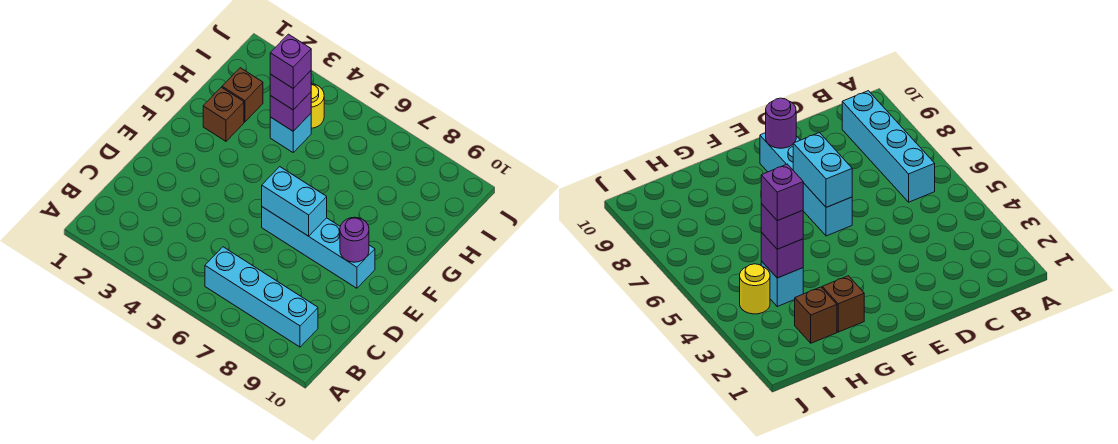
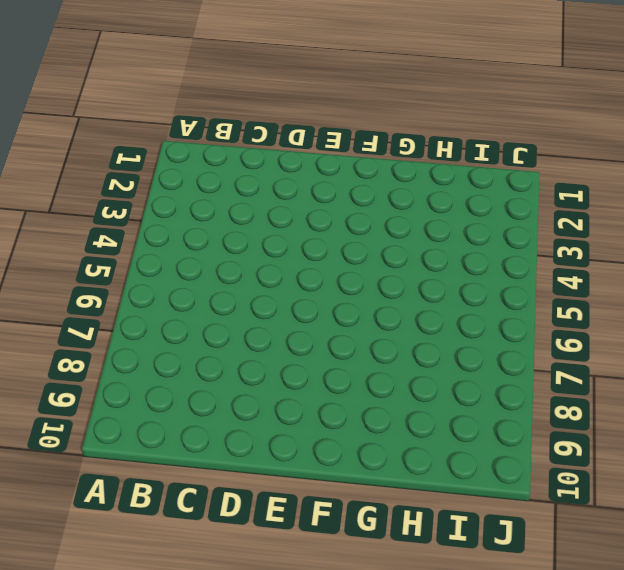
none -> cyan brick B6:B9 level 1
none -> cyan brick E6:E9 level 1

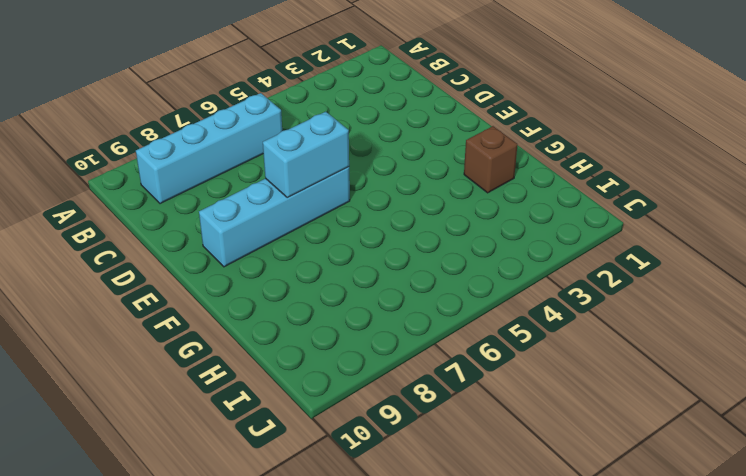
none -> brown brick H2 level 1
none -> cyan brick H4 level 1

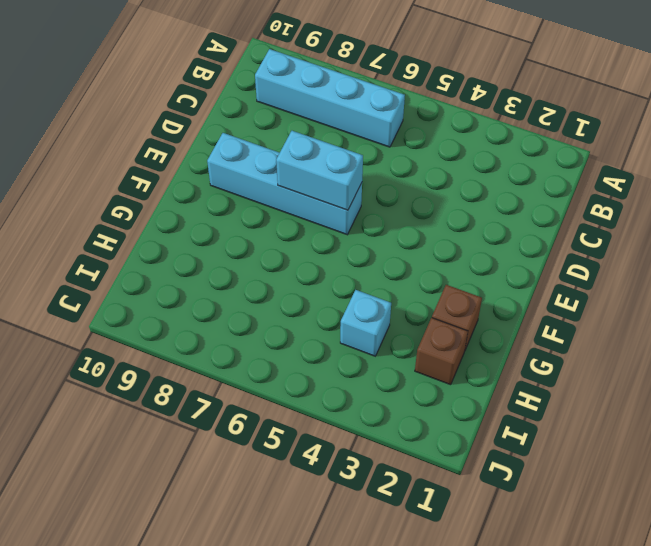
none -> yellow round brick I4 level 1
none -> purple round brick E9 level 2

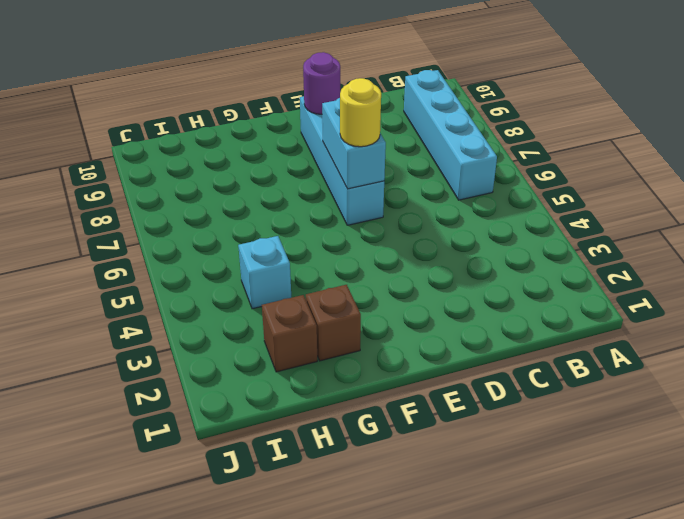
yellow round brick E6 level 3 -> yellow round brick I4 level 1
none -> purple brick H4 level 2
none -> purple brick H4 level 3

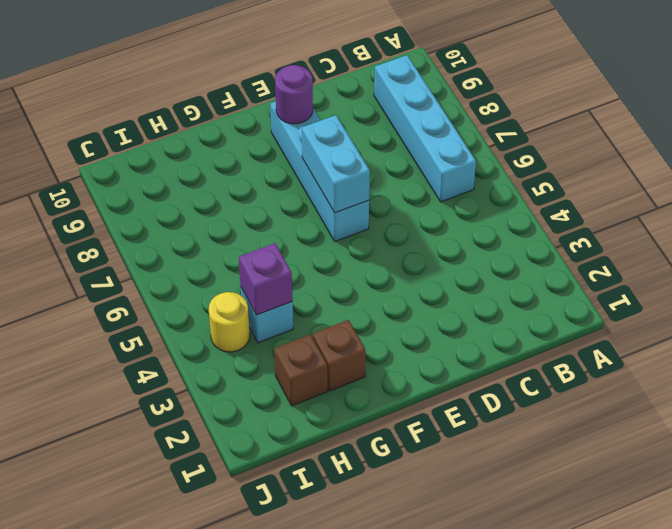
none -> purple brick H4 level 3
none -> purple brick H4 level 4

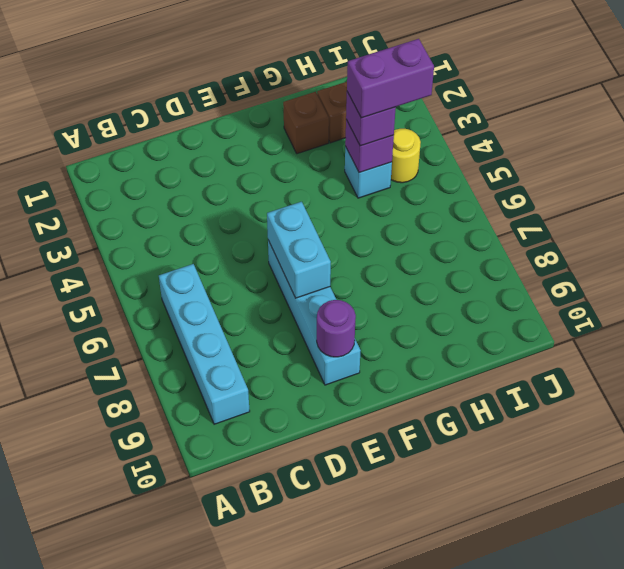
purple brick H4:I4 level 4 -> purple brick H4 level 4

